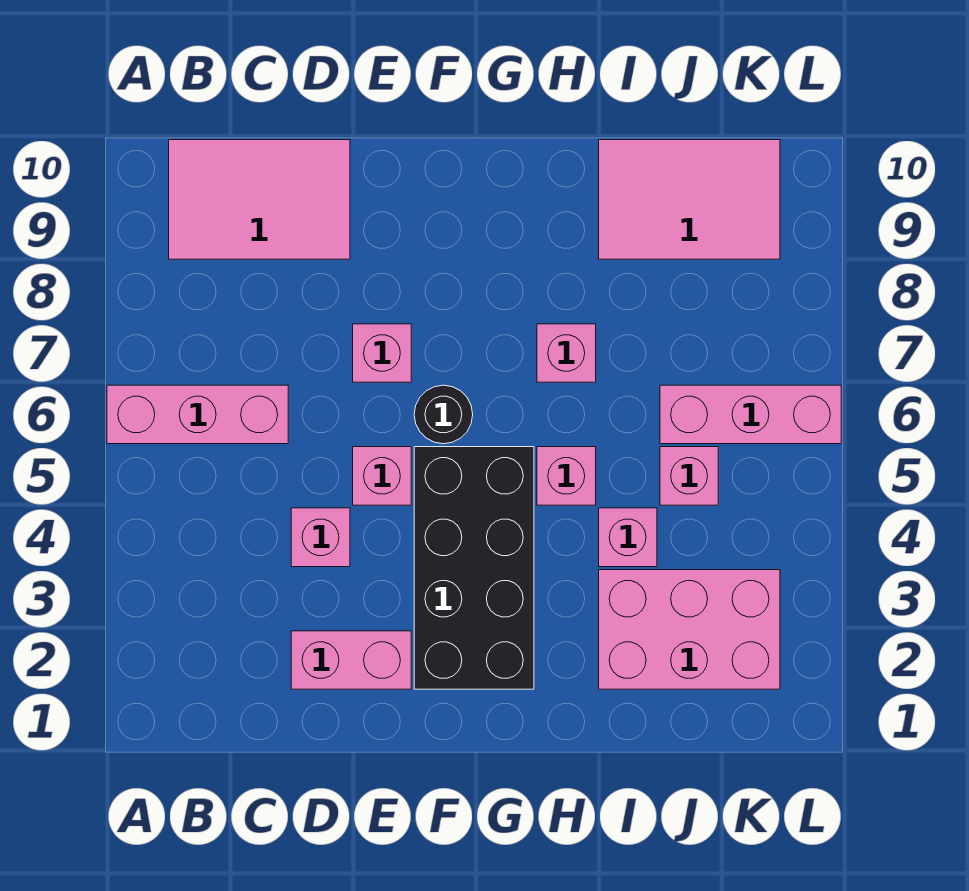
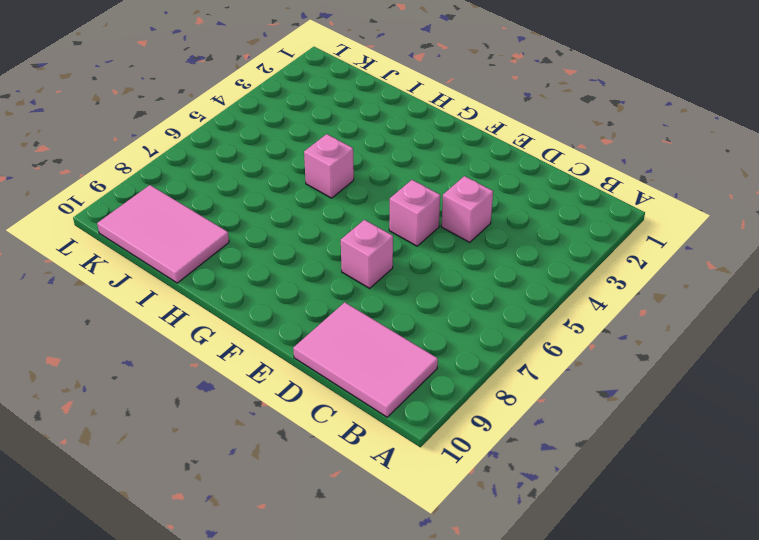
none -> pink brick A6:C6 level 1
none -> pink brick D2:E2 level 1
none -> black brick F2:G5 level 1

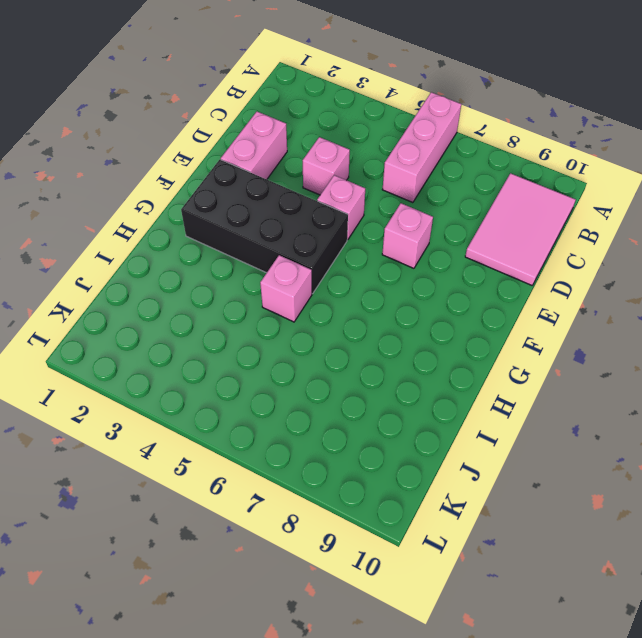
none -> black round brick F6 level 1
none -> pink brick H7 level 1
none -> pink brick I2:K3 level 1

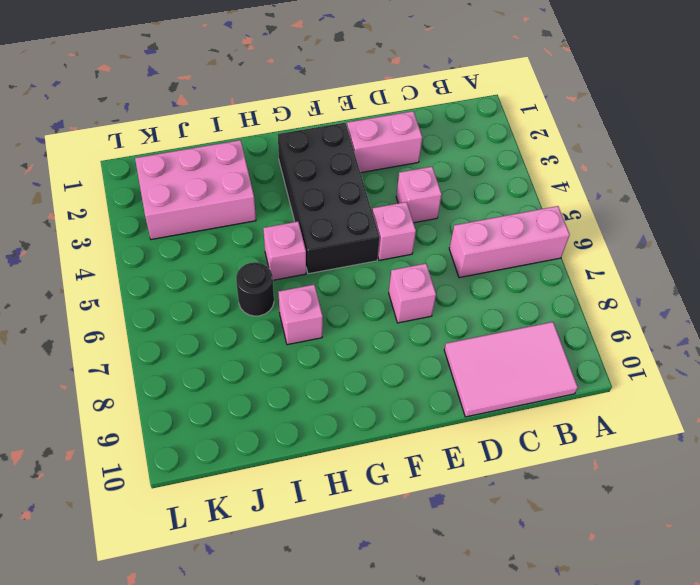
black round brick I6 level 1 -> black round brick F6 level 1
none -> pink brick I4 level 1
none -> pink tile I9:K10 level 1
none -> pink brick J5 level 1

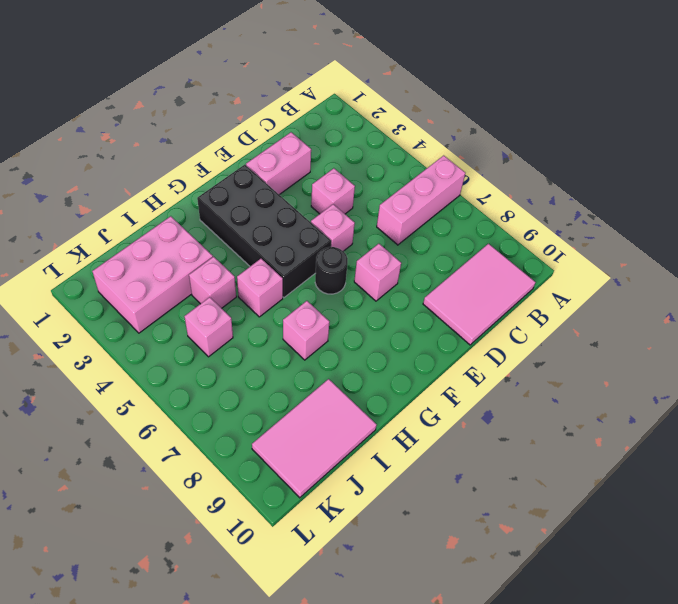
none -> pink brick J6:L6 level 1

